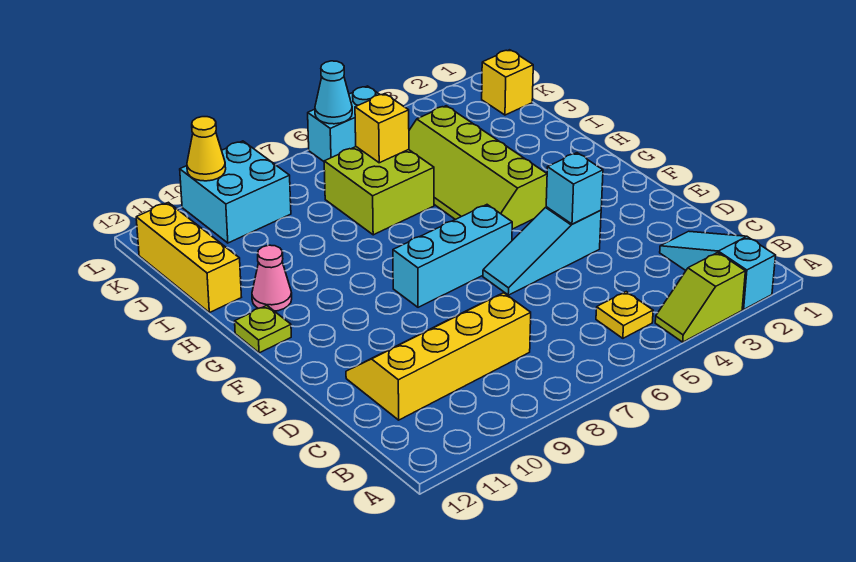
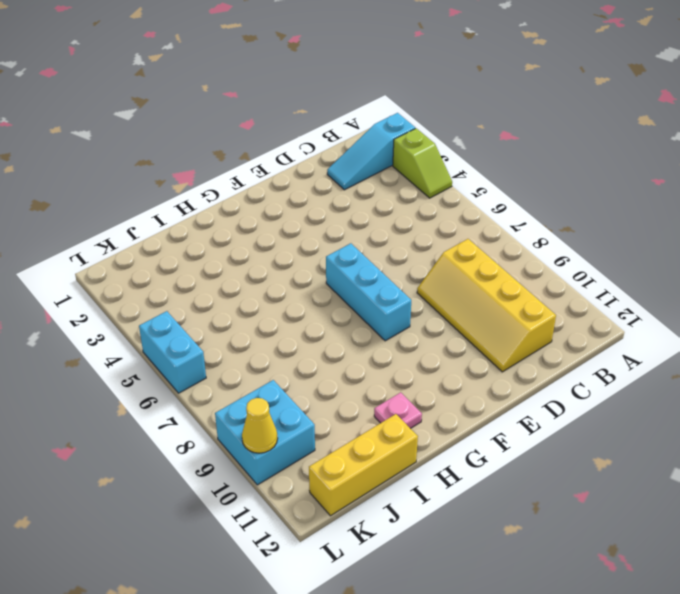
pink plate H11 level 1 -> pink cone H11 level 1
none -> yellow plate B5 level 1
none -> cyan slope E4:E6 level 1 top 4
none -> lime slope G4:J5 level 1 top 4

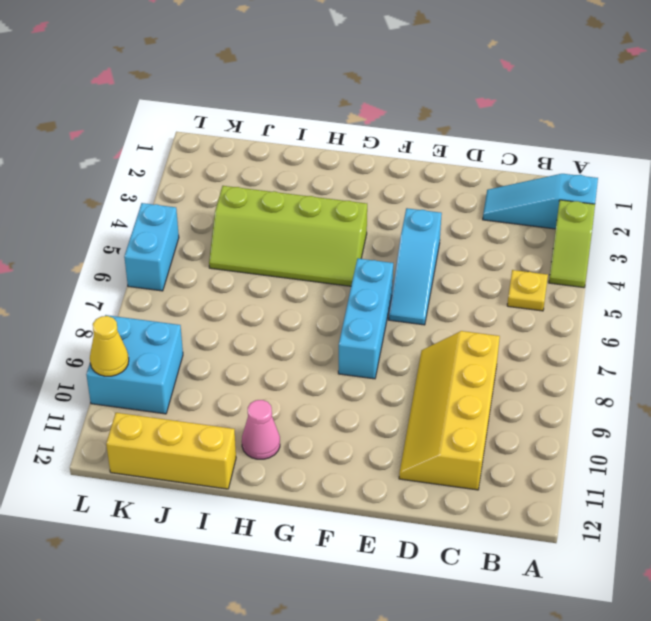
none -> lime plate G12 level 1
none -> lime brick I6:J7 level 1
none -> yellow brick K1 level 1

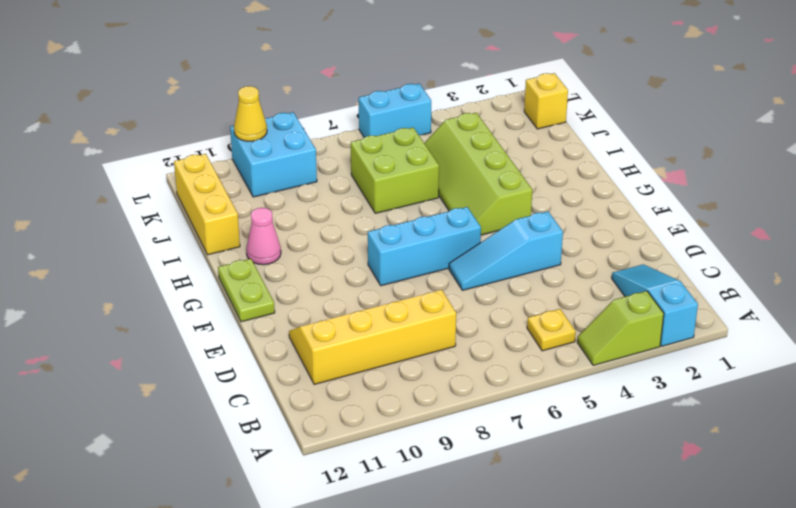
lime plate F12:G12 level 1 -> lime plate G12 level 1
none -> cyan brick E4 level 2
none -> yellow brick J6 level 2
none -> cyan cone L6 level 2

